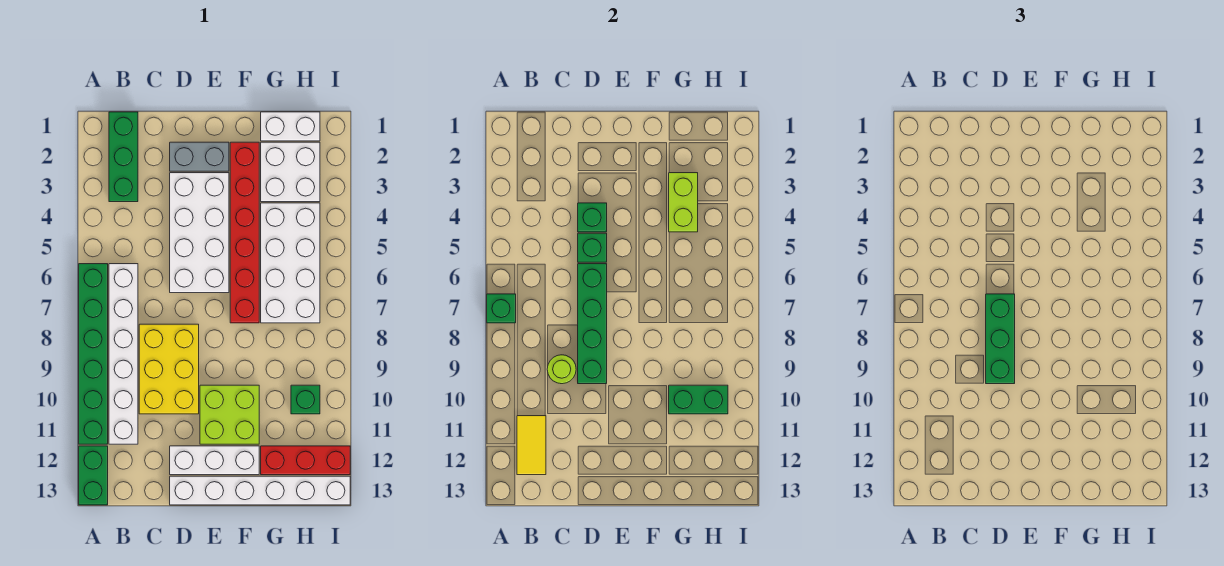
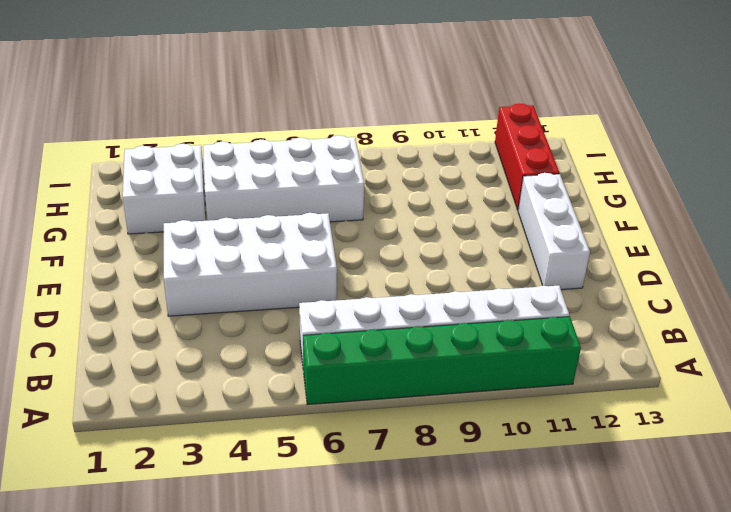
none -> green brick A12:A13 level 1
none -> green brick B1:B3 level 1
none -> yellow brick C8:D10 level 1

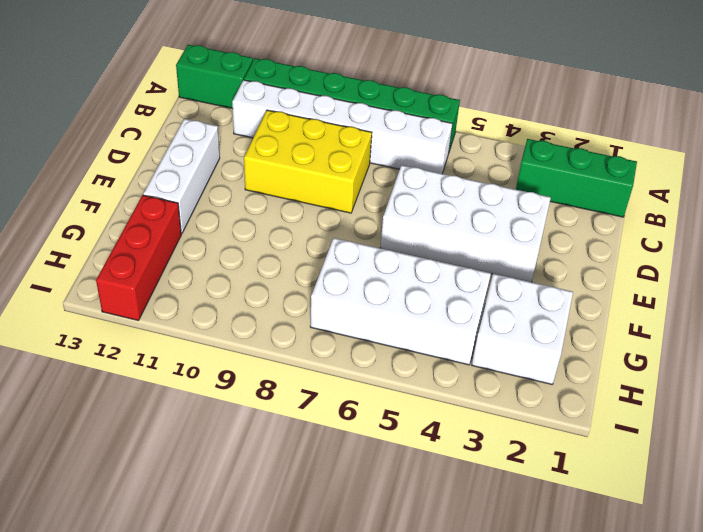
none -> grey brick D2:E2 level 1
none -> white brick D13:I13 level 1
none -> lime brick E10:F11 level 1

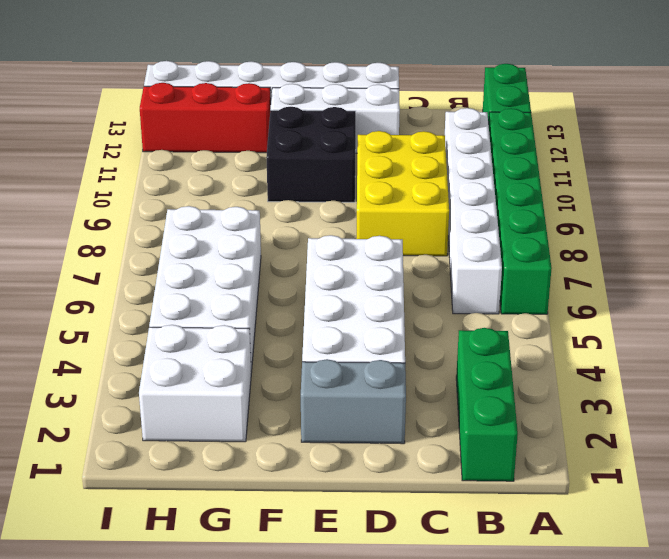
black brick E10:F11 level 1 -> lime brick E10:F11 level 1
none -> red brick F2:F7 level 1
none -> white brick G1:H1 level 1
none -> green brick H10 level 1

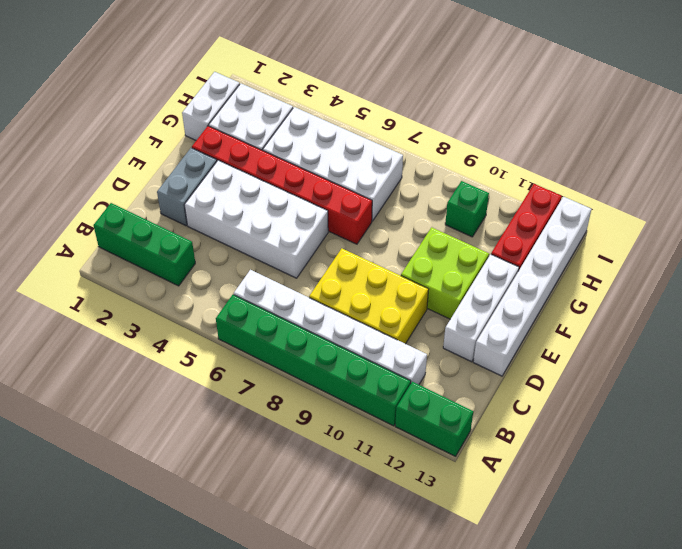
none -> green brick A7 level 2
none -> yellow tile B11:B12 level 2
none -> lime round brick C9 level 2

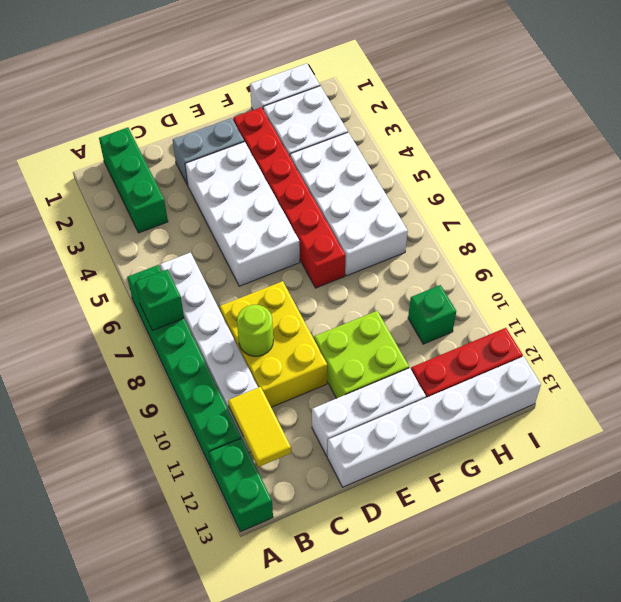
none -> green brick D4 level 2
none -> green brick D5 level 2
none -> green brick D6:D9 level 2

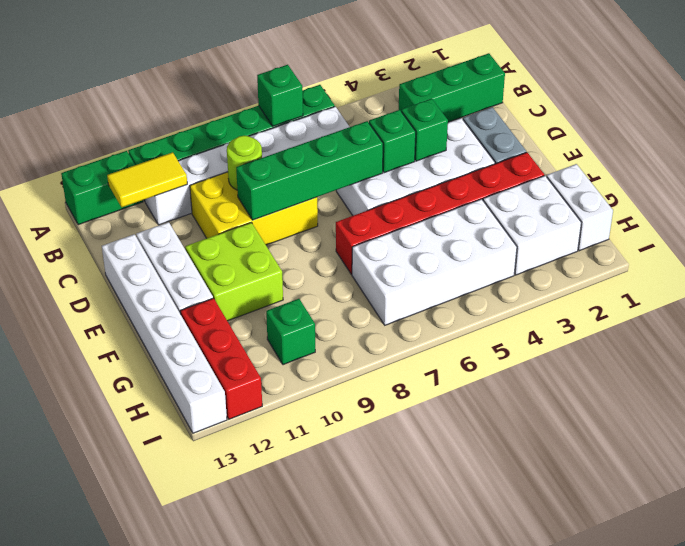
none -> lime brick G3:G4 level 2
none -> green brick G10:H10 level 2
none -> green brick D7:D9 level 3

